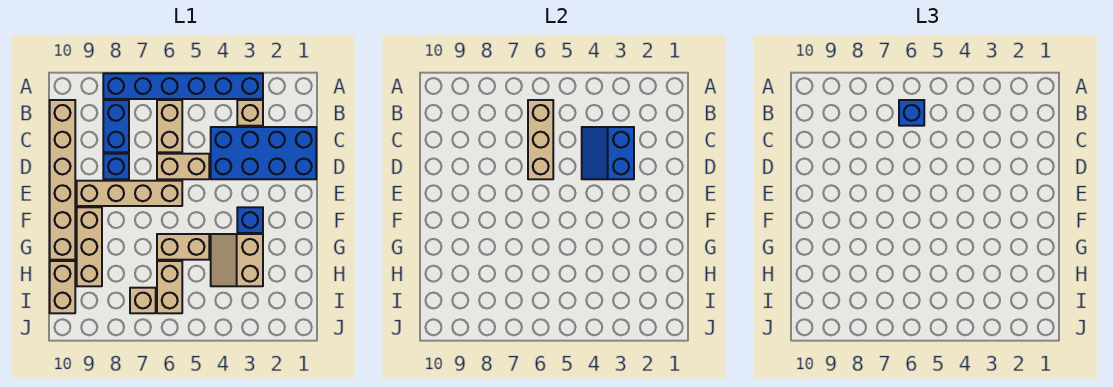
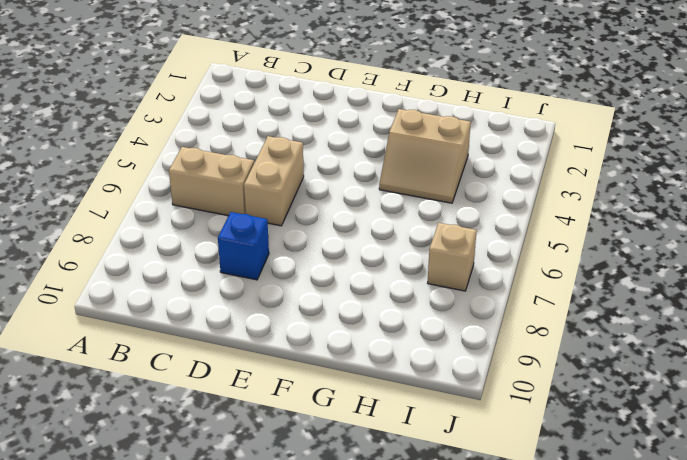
none -> blue brick A3:A8 level 1
none -> tan brick B3 level 1
none -> blue brick B8:C8 level 1

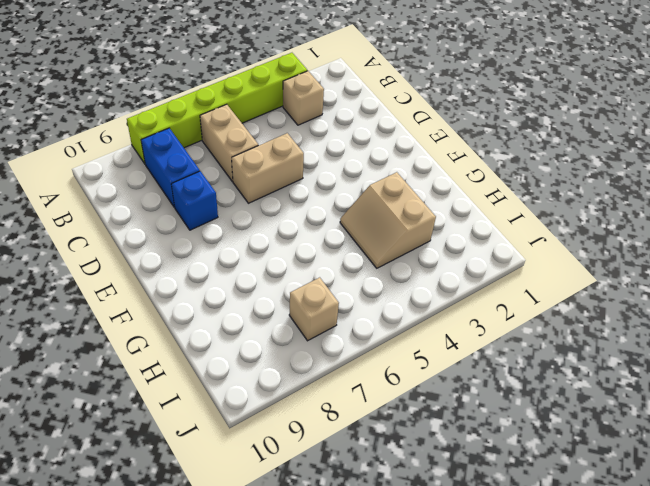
lime brick A3:A8 level 1 -> blue brick A3:A8 level 1
none -> tan brick B10:G10 level 1
none -> blue brick C1:D4 level 1
none -> tan brick E6:E9 level 1

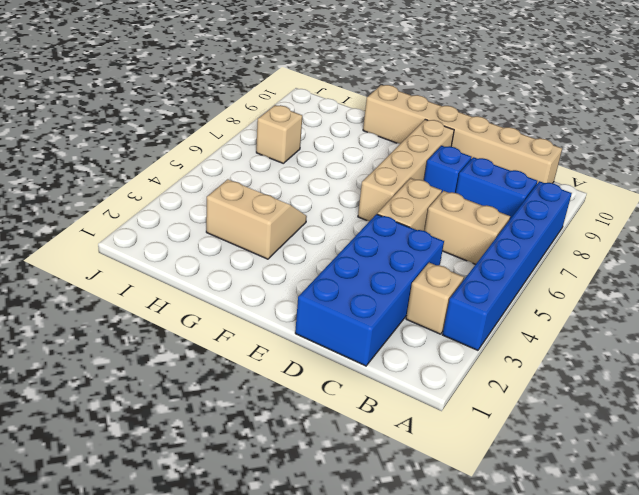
none -> blue brick F3 level 1
none -> tan brick F9:H9 level 1
none -> tan brick G5:G6 level 1

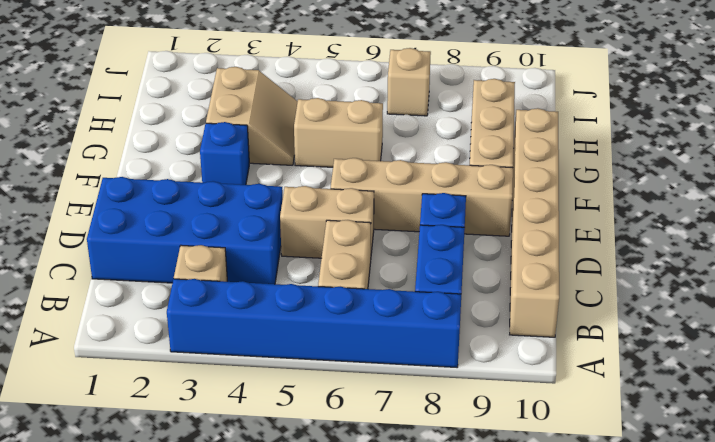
none -> tan brick H6:I6 level 1
none -> tan brick H10:I10 level 1
none -> tan brick B6:D6 level 2

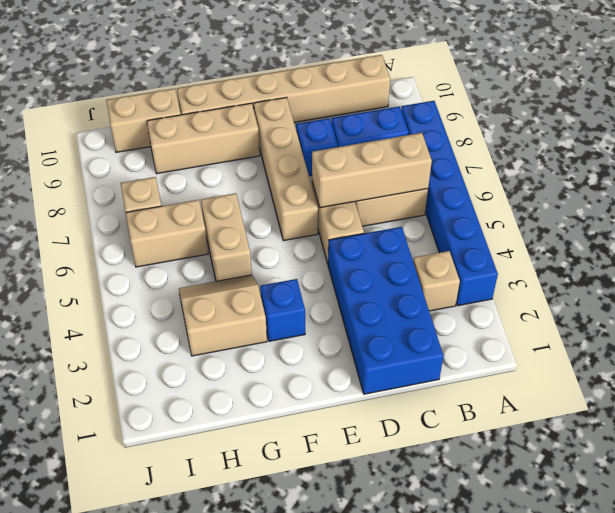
none -> blue slope C3:D4 level 2 top 3
none -> blue brick B6 level 3

